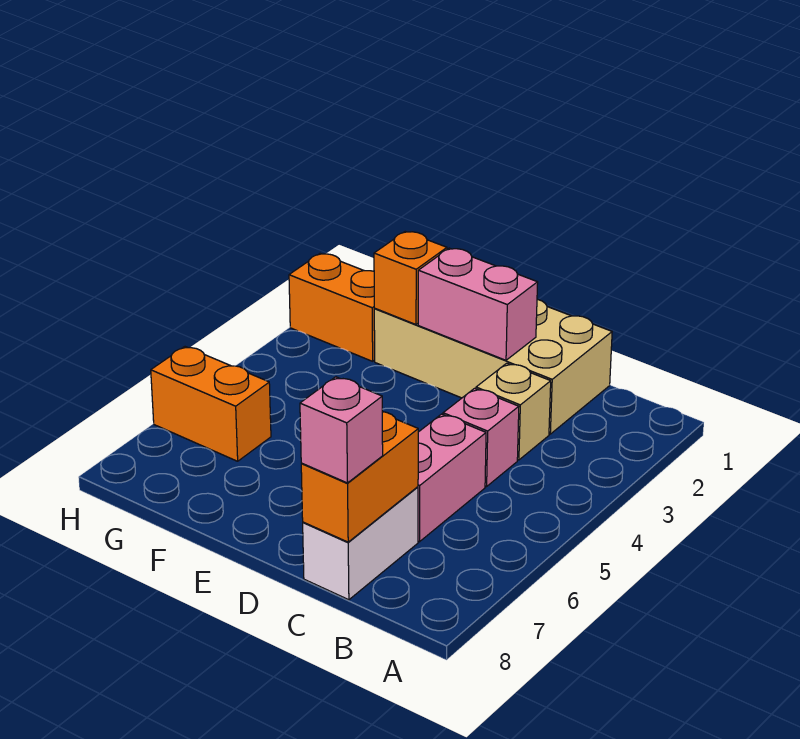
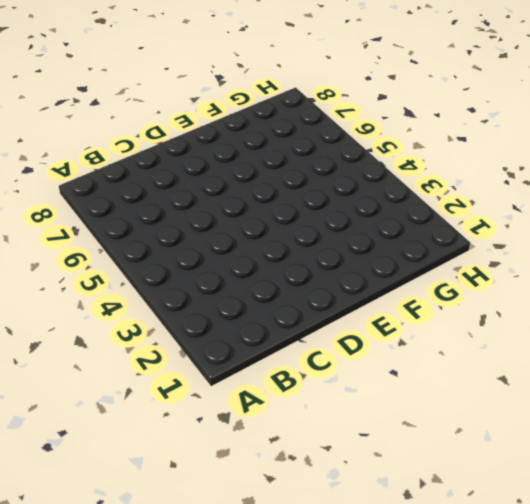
none -> tan brick C1:F2 level 1
none -> tan brick C3 level 1

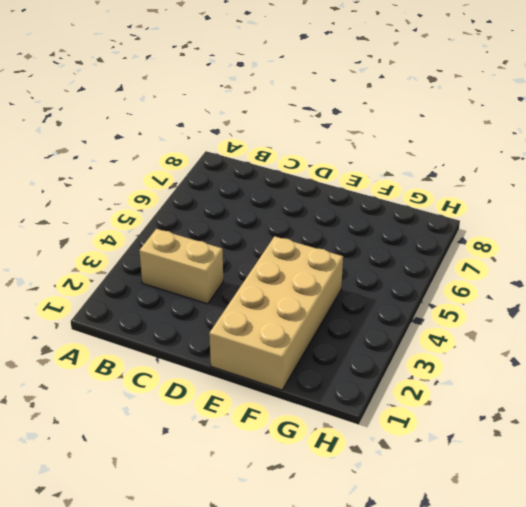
tan brick B3:C3 level 1 -> tan brick C3 level 1
tan brick E1:F4 level 1 -> tan brick C1:F2 level 1
none -> pink brick C4 level 1
none -> pink brick C5:C6 level 1

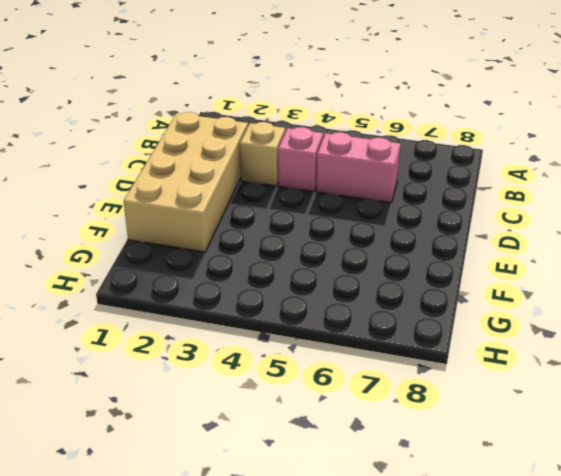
none -> white brick C7:C8 level 1
none -> orange brick G2:H2 level 1

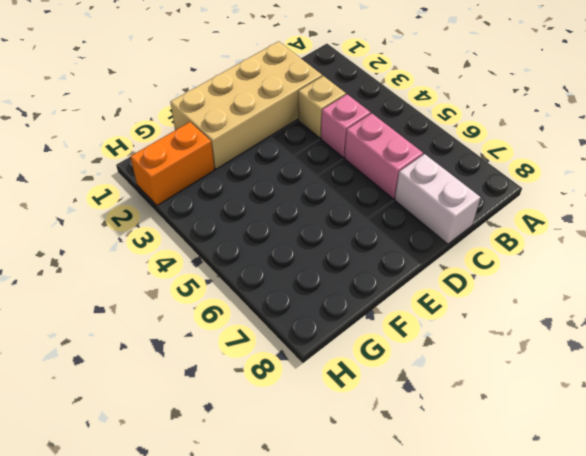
none -> orange brick G6:H6 level 1
none -> orange brick C7:C8 level 2

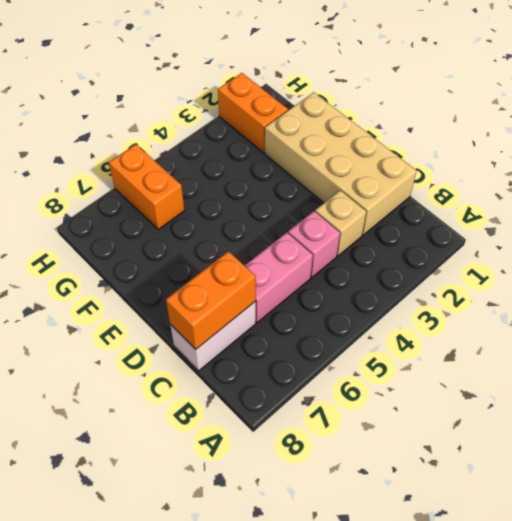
none -> pink brick D2:E2 level 2
none -> orange brick F2 level 2

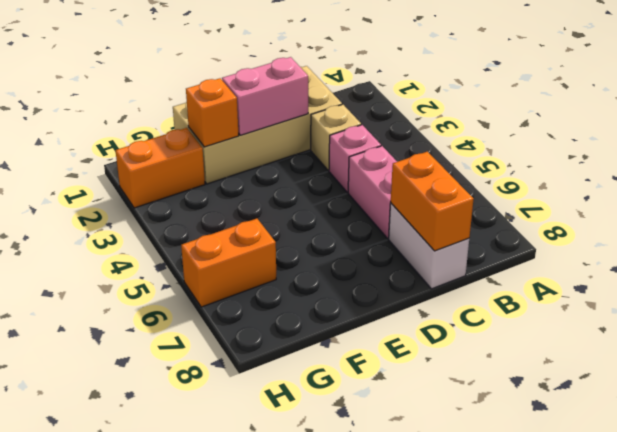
none -> pink brick C8 level 3

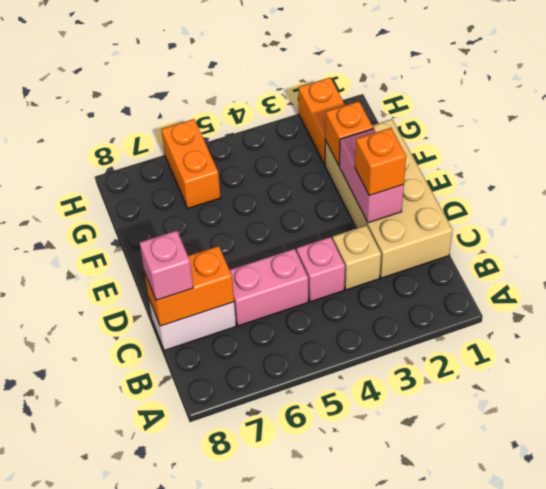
orange brick D2 level 3 -> none

